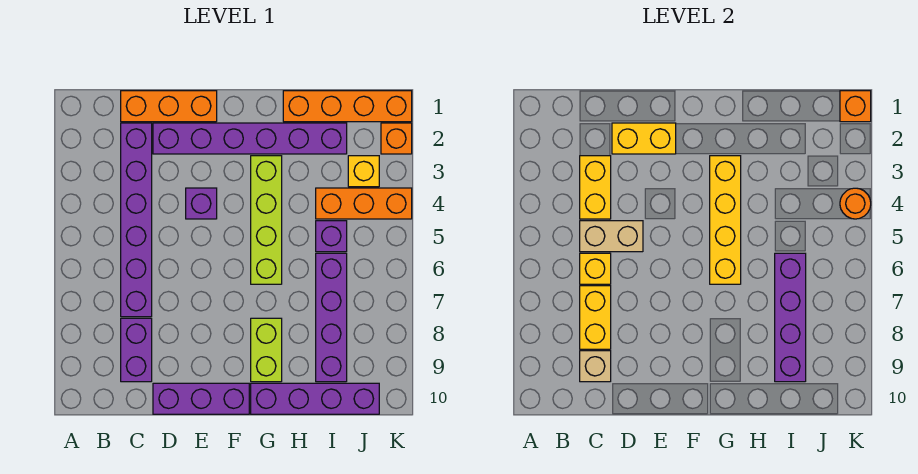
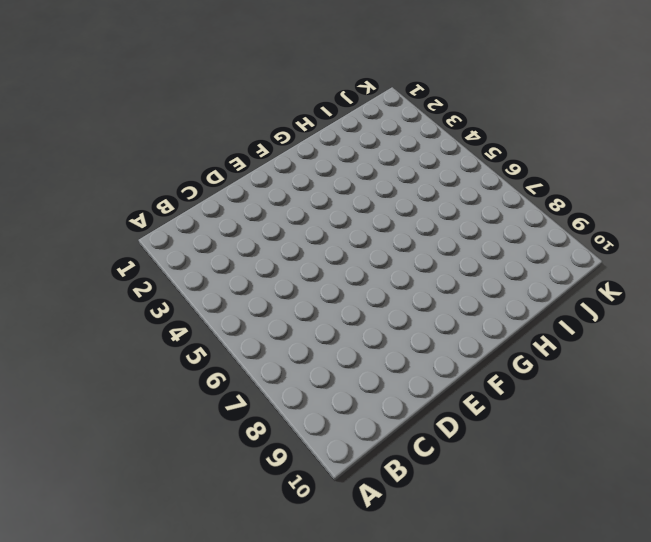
none -> orange brick C1:E1 level 1
none -> purple brick C2:C7 level 1
none -> purple brick C8:C9 level 1

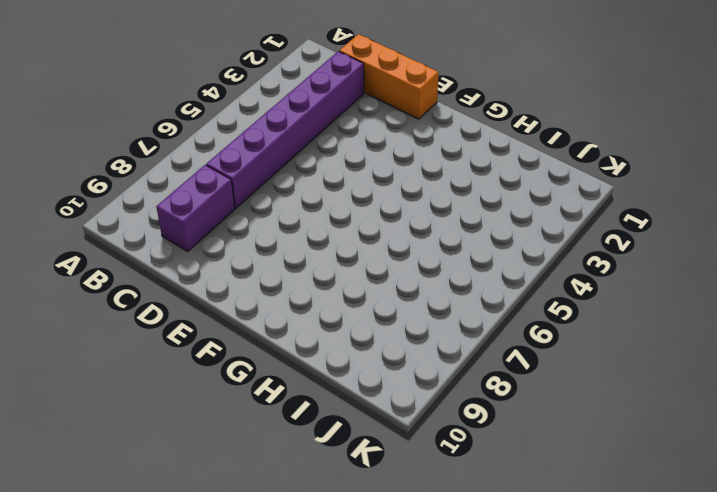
none -> purple brick D2:I2 level 1
none -> purple brick D10:F10 level 1
none -> purple brick E4 level 1

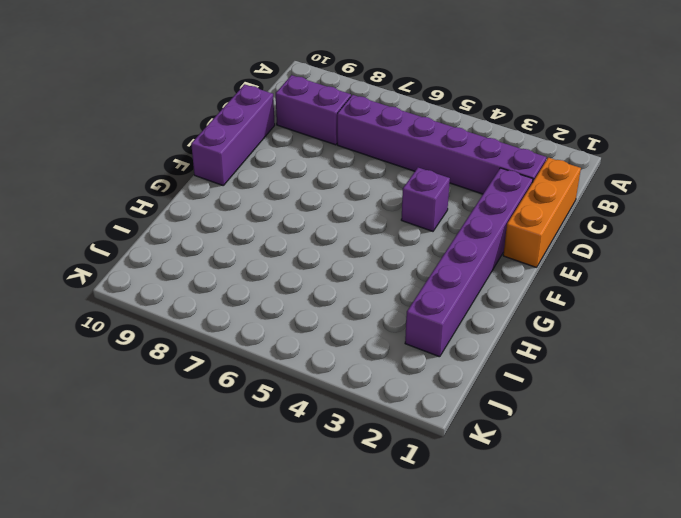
none -> lime brick G3:G6 level 1
none -> lime brick G8:G9 level 1
none -> purple brick G10:J10 level 1

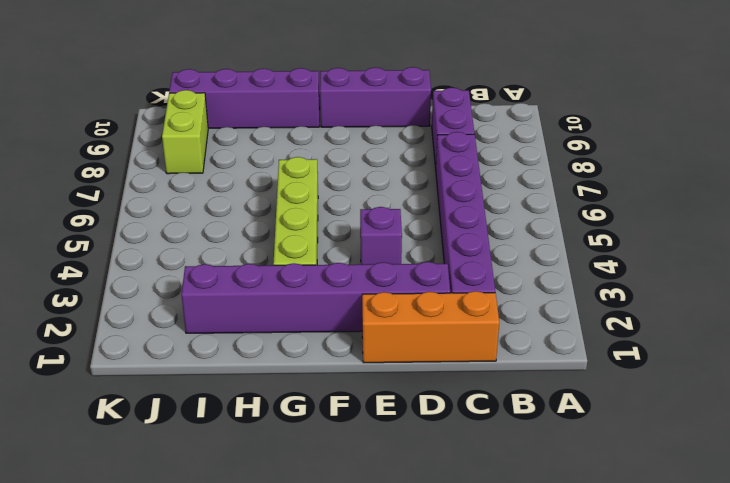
lime brick J8:J9 level 1 -> lime brick G8:G9 level 1
none -> orange brick H1:K1 level 1
none -> orange brick I4:K4 level 1
none -> purple brick I5 level 1

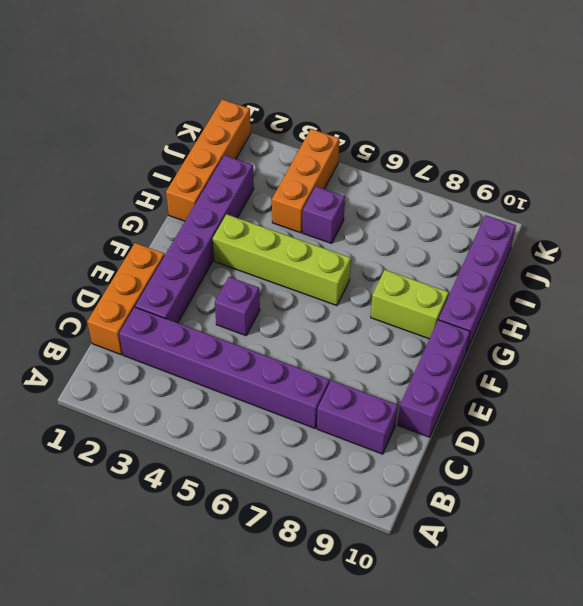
none -> purple brick I6:I9 level 1
none -> yellow brick J3 level 1
none -> orange brick K2 level 1

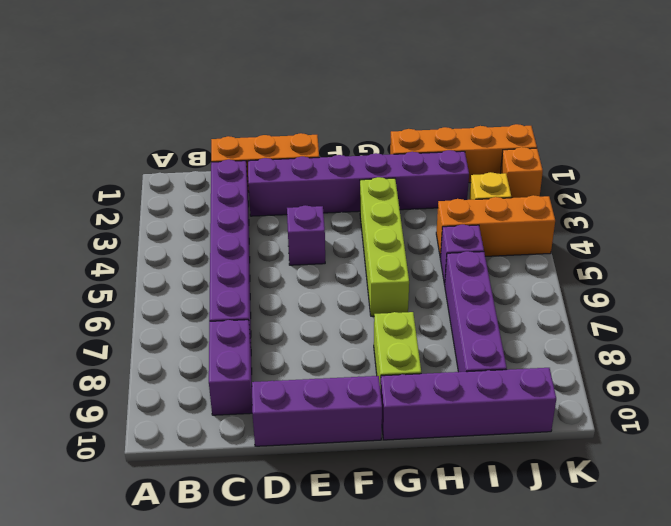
none -> yellow brick C3:C4 level 2
none -> tan brick C5:D5 level 2
none -> yellow brick C6 level 2

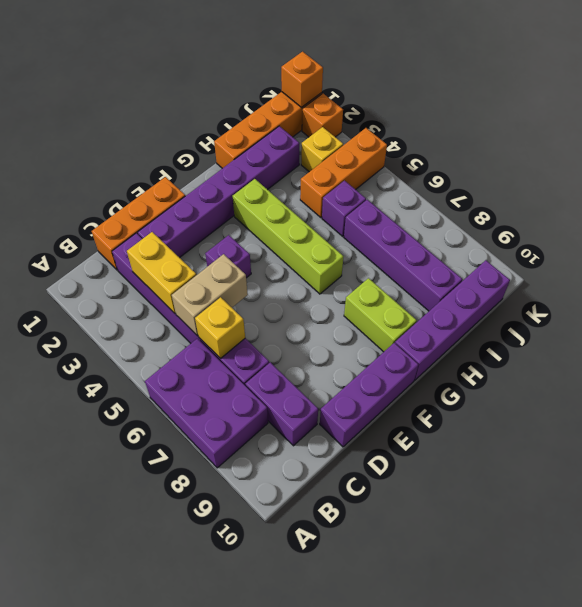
purple brick A6:B8 level 1 -> none
none -> yellow brick C7:C8 level 2
none -> tan brick C9 level 2
none -> yellow brick D2:E2 level 2

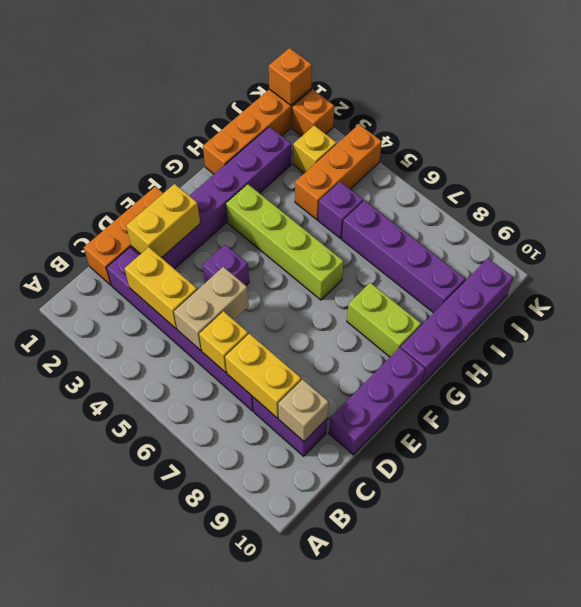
none -> yellow brick G3:G6 level 2
none -> purple brick I6:I9 level 2
none -> orange round brick K4 level 2

